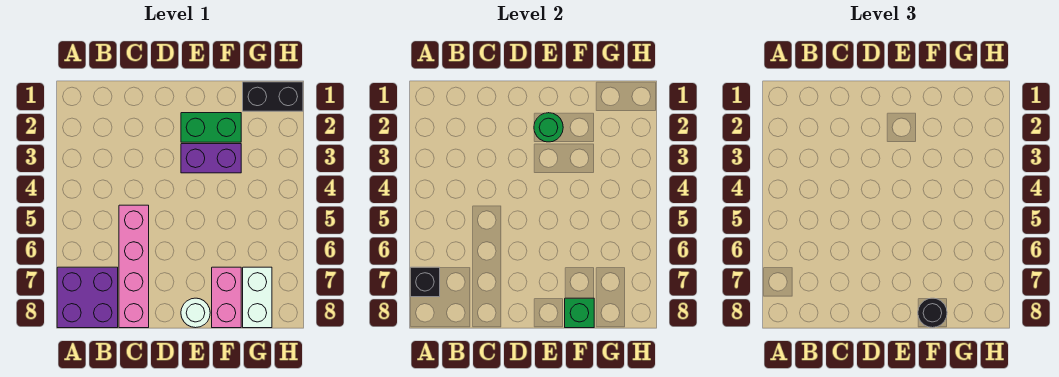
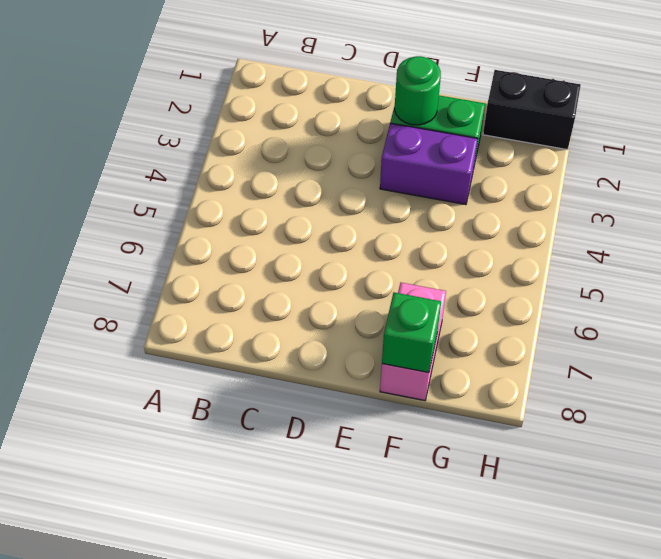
none -> purple brick A7:B8 level 1
none -> pink brick C5:C8 level 1
none -> white round brick E8 level 1

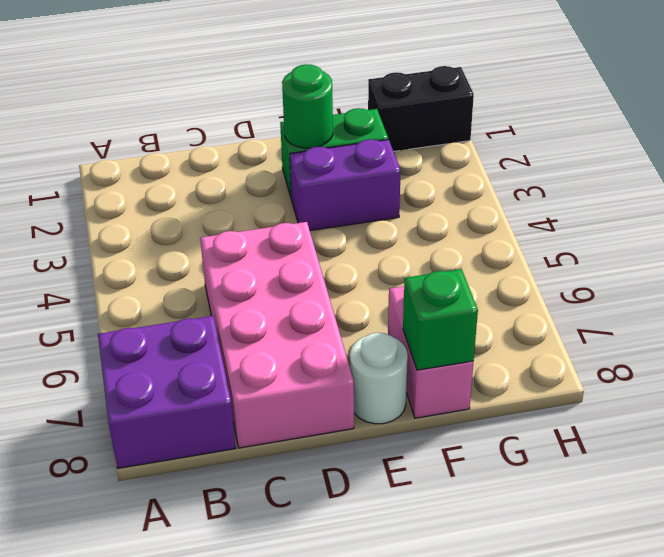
pink brick C5:D8 level 1 -> pink brick C5:C8 level 1
none -> white brick G7:G8 level 1
none -> black brick A7 level 2
none -> black round brick F8 level 3

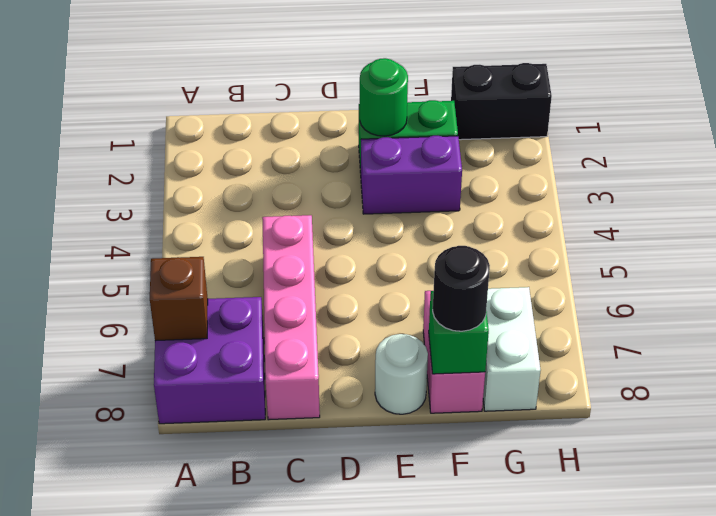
brown brick A7 level 2 -> black brick A7 level 2

